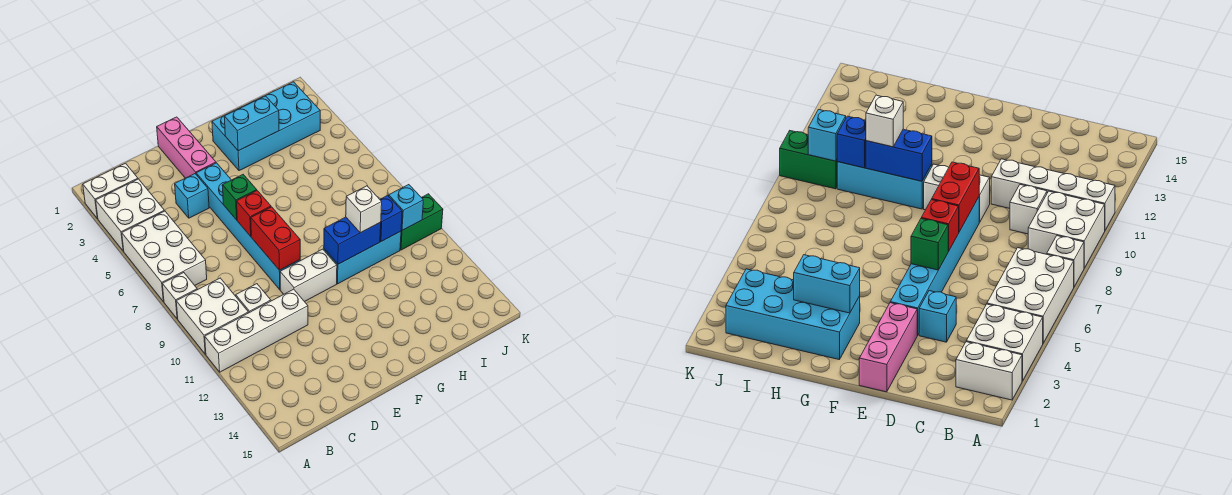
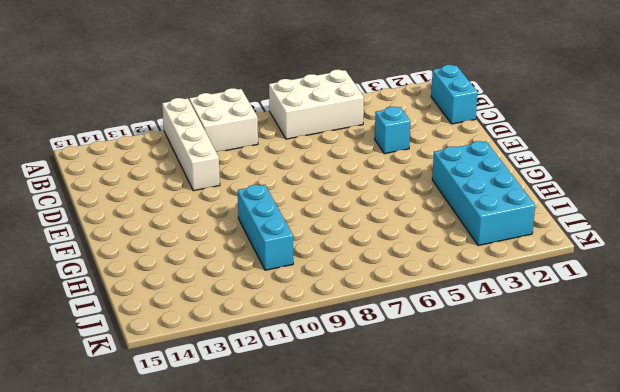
cyan brick B1:C1 level 1 -> cyan brick G3:H3 level 2
none -> white brick A2:B2 level 1
none -> white brick A3:B4 level 1
none -> white brick A8 level 1

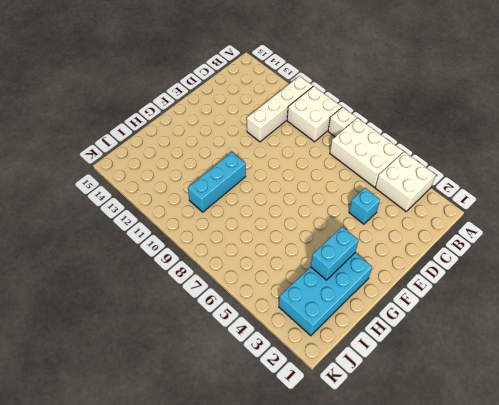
none -> white brick A2:B2 level 1
none -> white brick C10 level 1
none -> pink brick E1:E3 level 1

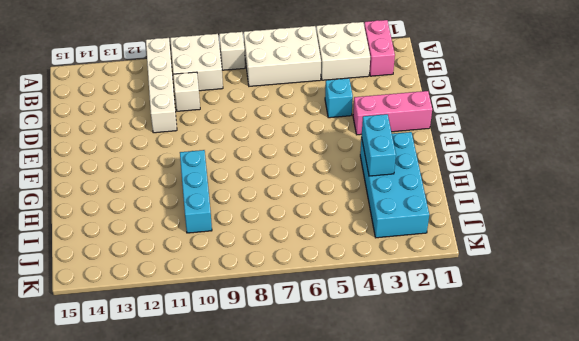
pink brick A2:B2 level 1 -> white brick A2:B2 level 1
none -> cyan brick E4:E9 level 1
none -> white brick E10:F10 level 1
none -> green brick J10:K10 level 1

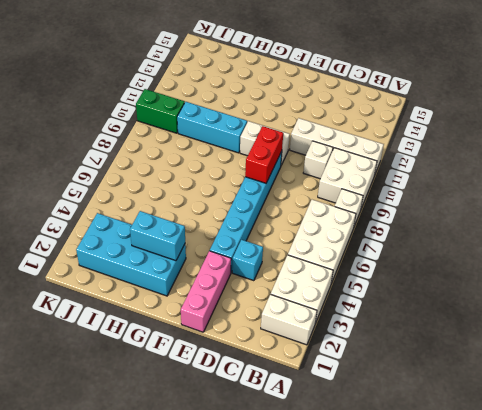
none -> green brick E6 level 2
none -> red brick E7 level 2
none -> blue brick G10:H10 level 2

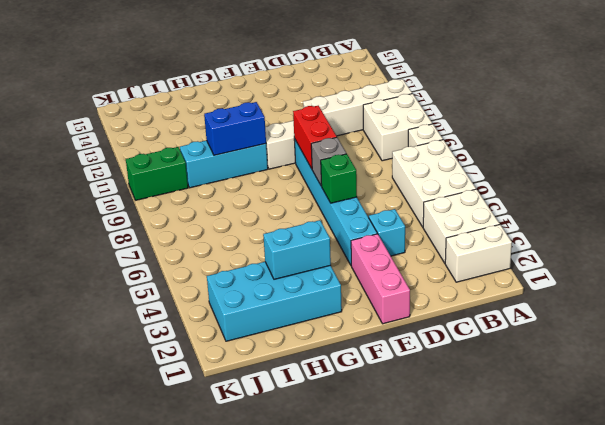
grey brick E7 level 2 -> red brick E7 level 2
none -> white brick C10 level 1
none -> blue brick I10 level 2
none -> cyan brick J10 level 2

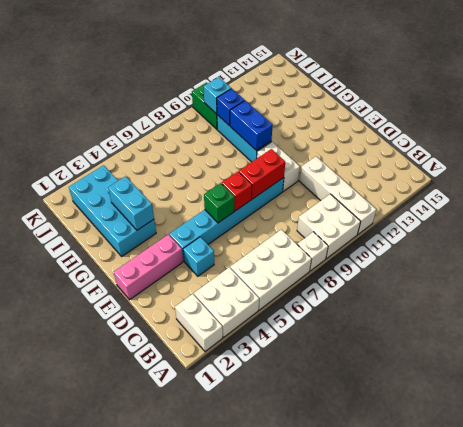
none -> white brick C10 level 1
none -> white brick H10 level 3

